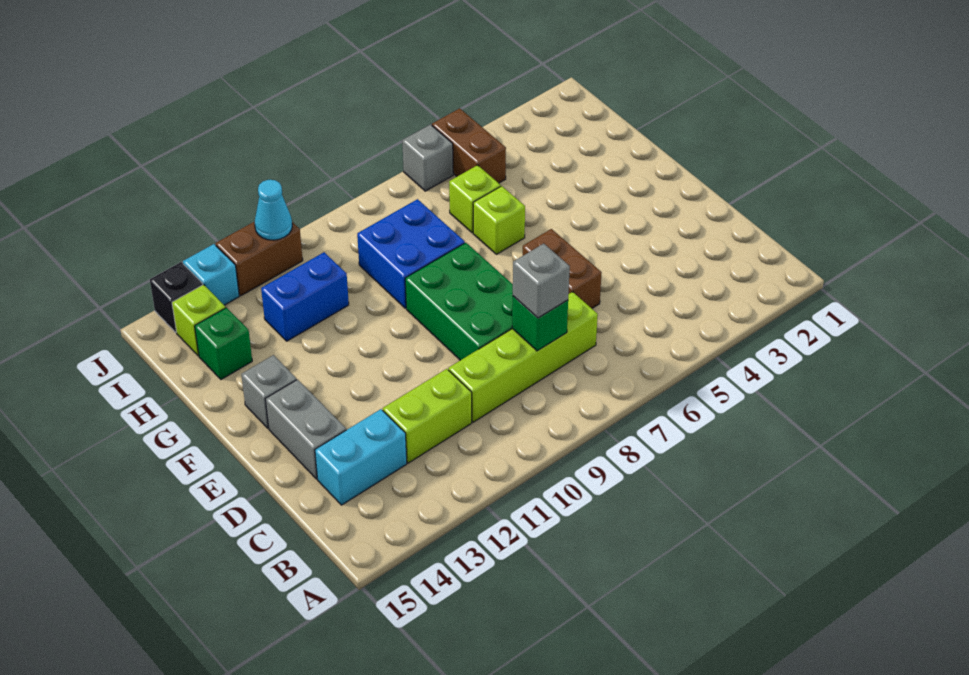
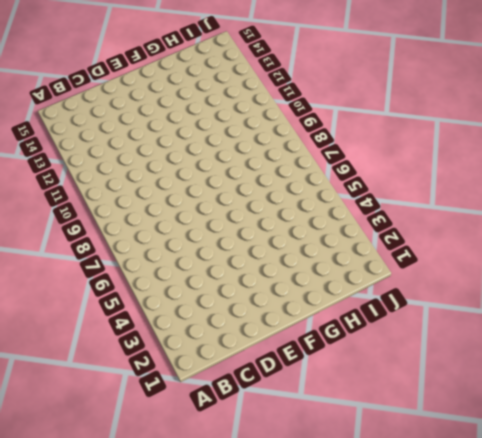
none -> lime brick C7:C10 level 1
none -> lime brick C11:C12 level 1
none -> cyan brick C13:C14 level 1

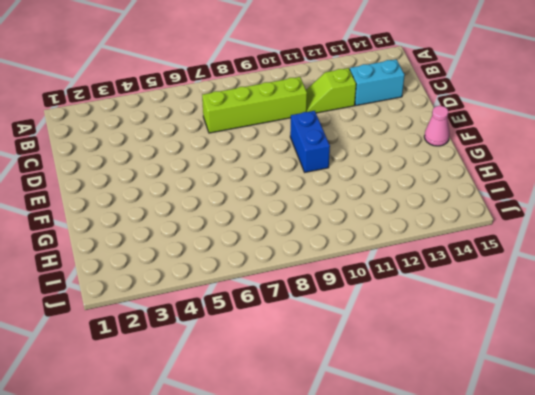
lime slope C11:C12 level 1 top 12 -> lime brick C11:C12 level 1
blue brick E10:F10 level 1 -> blue brick H11:H12 level 1
pink cone F15 level 1 -> none
none -> brown brick D6:E6 level 1
none -> green brick D8:F9 level 1
none -> grey brick D14:E14 level 1

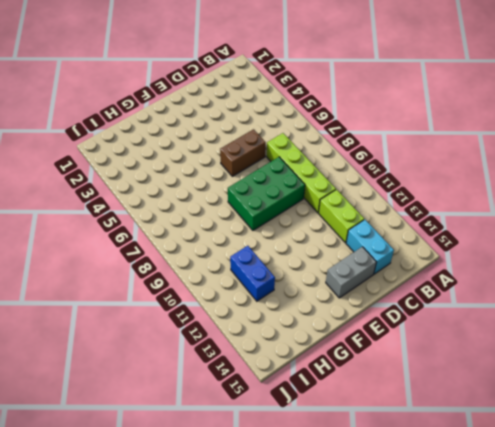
none -> grey brick F14 level 1
none -> lime brick G6 level 1
none -> blue brick G8:H9 level 1

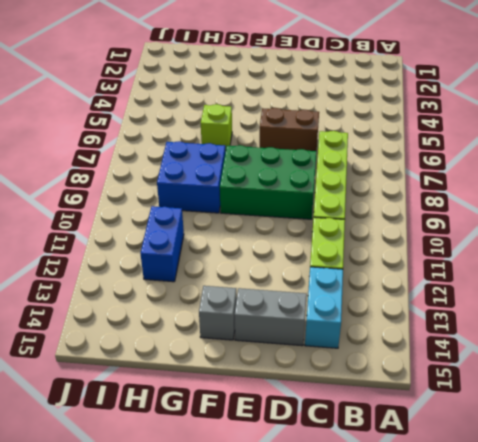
none -> lime brick H6 level 1
none -> green brick H14 level 1
none -> brown brick I5:J5 level 1

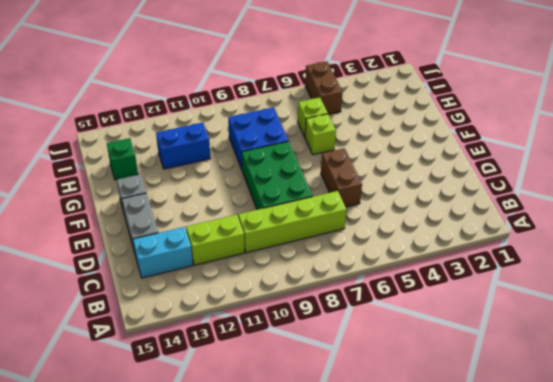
none -> lime brick I14 level 1
none -> grey brick J6 level 1
none -> brown brick J11:J12 level 1

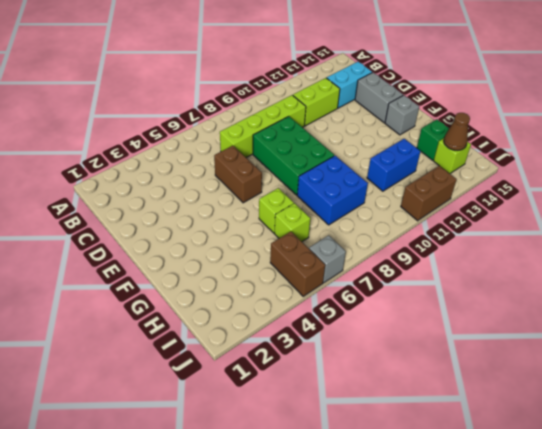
brown cone I14 level 2 -> none
none -> cyan brick J13 level 1
none -> black brick J14 level 1
none -> green brick C8 level 2

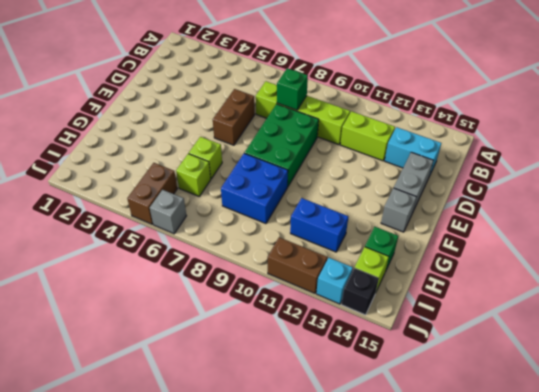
none -> cyan cone J11 level 2
none -> grey brick C8 level 3

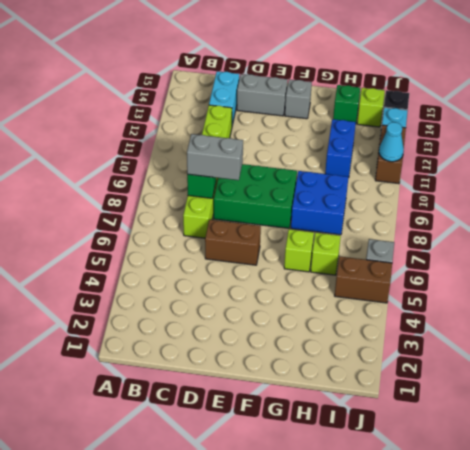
grey brick C8:D8 level 3 -> grey brick C8 level 3

